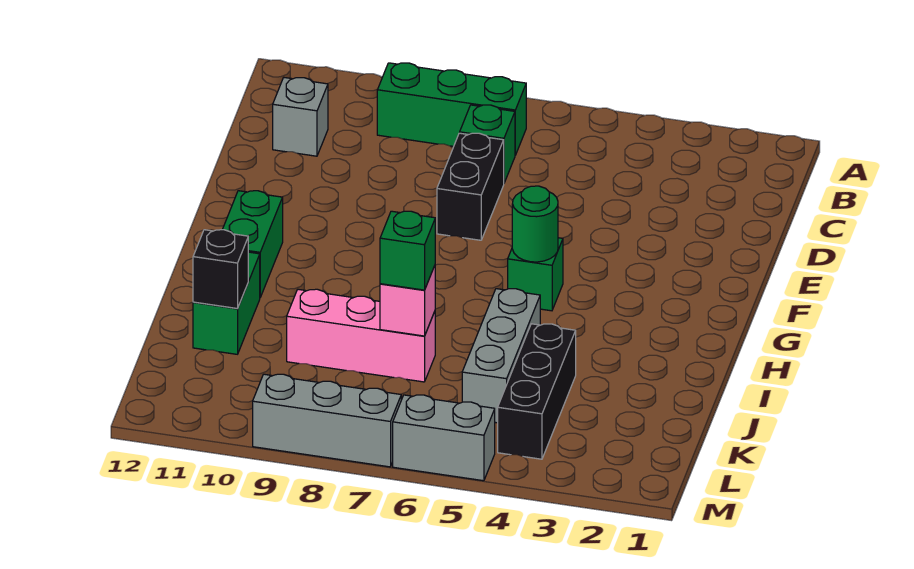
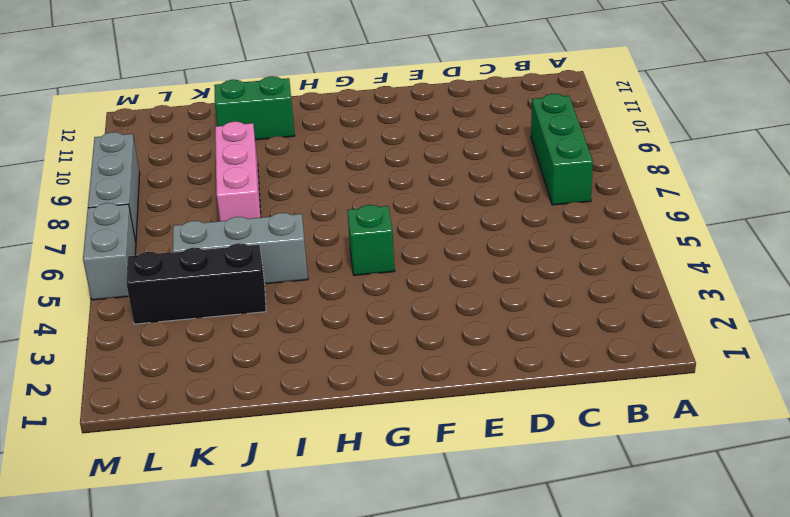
none -> green brick C7 level 1
none -> grey brick C11 level 1
none -> black brick D7:E7 level 1

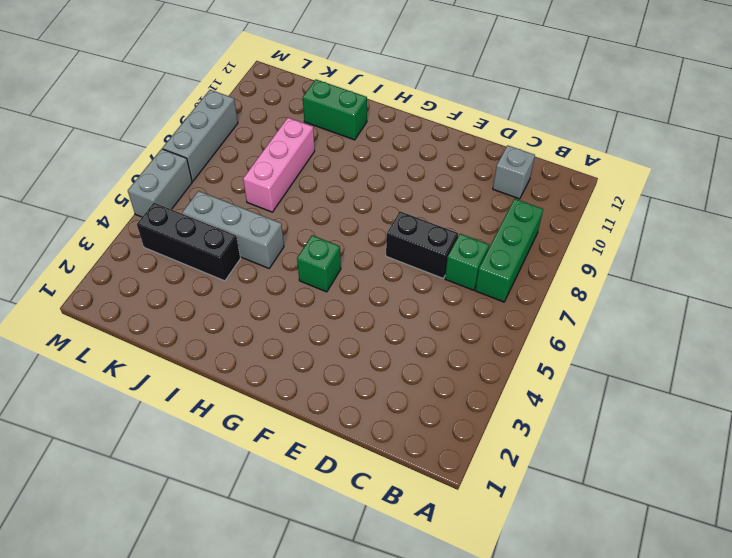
none -> green brick G11:H11 level 1
none -> green round brick G5 level 2
none -> pink brick J7 level 2

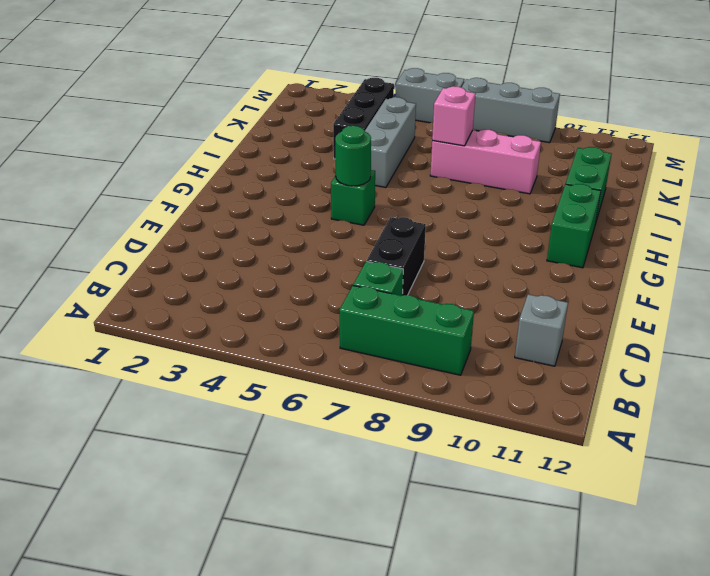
none -> black brick J11 level 2
none -> green brick J7 level 3

